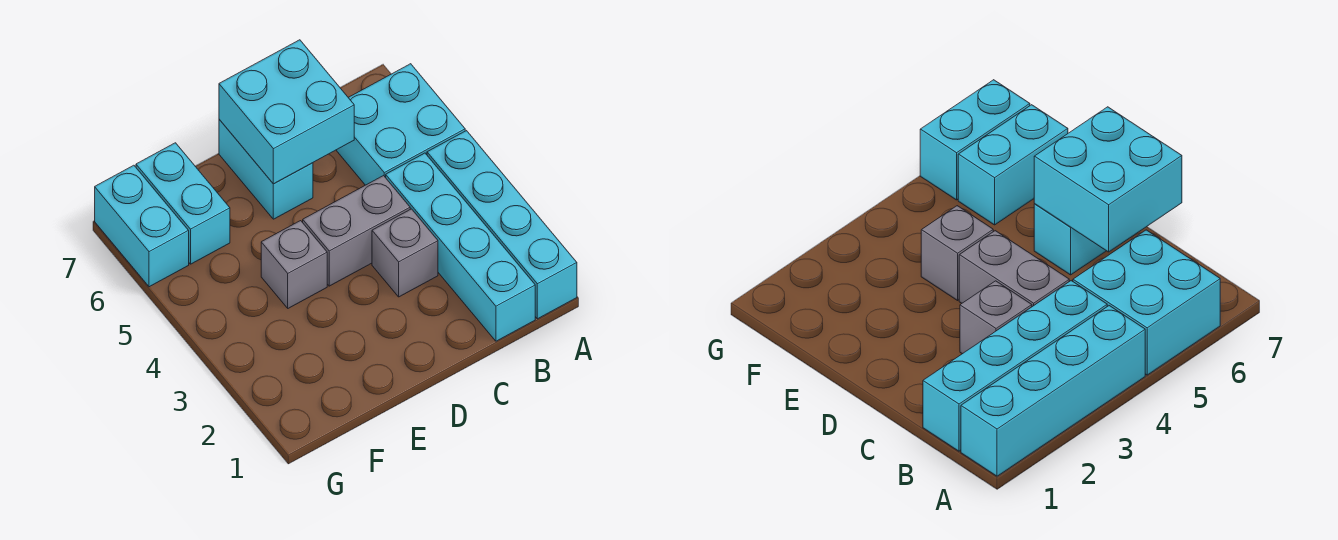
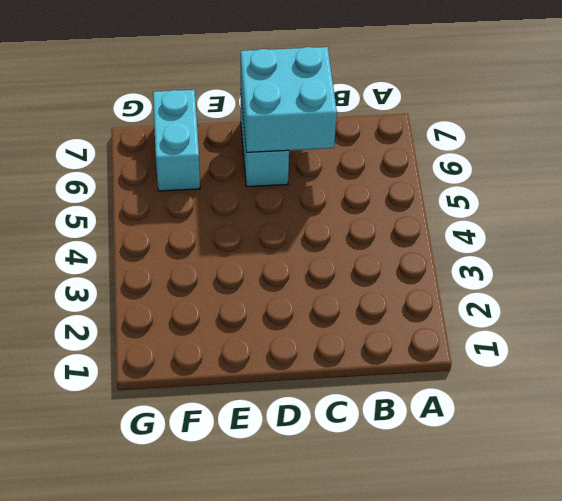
none -> cyan brick A1:A4 level 1
none -> cyan brick A5:B6 level 1

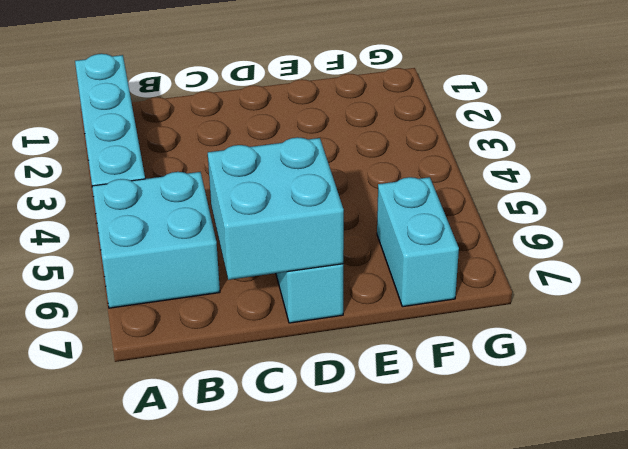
none -> cyan brick B1:B4 level 1
none -> grey brick C3 level 1

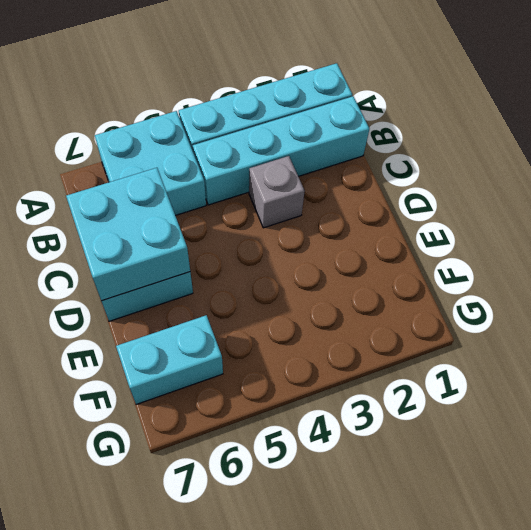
none -> grey brick C4:D4 level 1
none -> grey brick E4 level 1

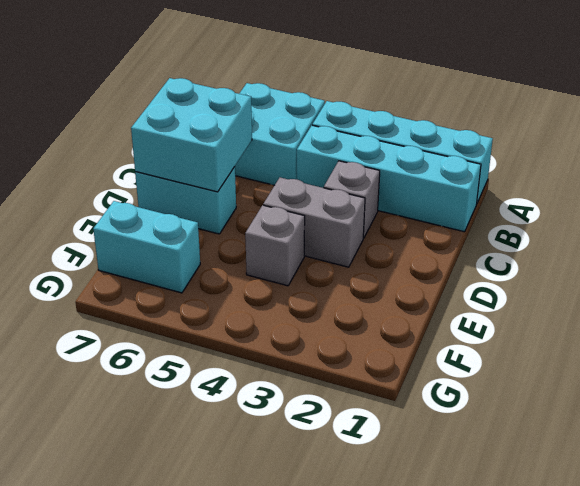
grey brick D3:D4 level 1 -> grey brick C4:D4 level 1
none -> cyan brick G6:G7 level 1

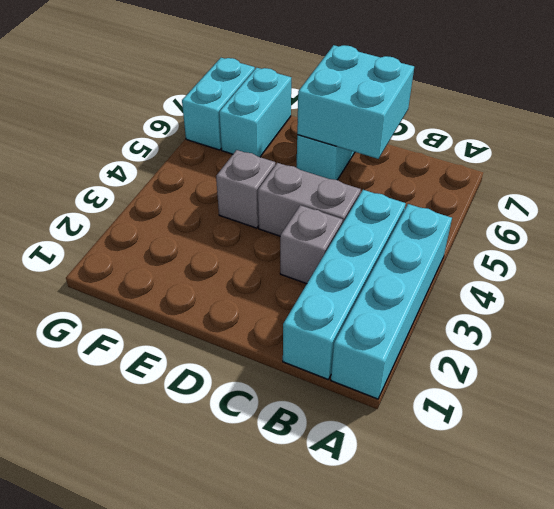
none -> cyan brick A5:B6 level 1

